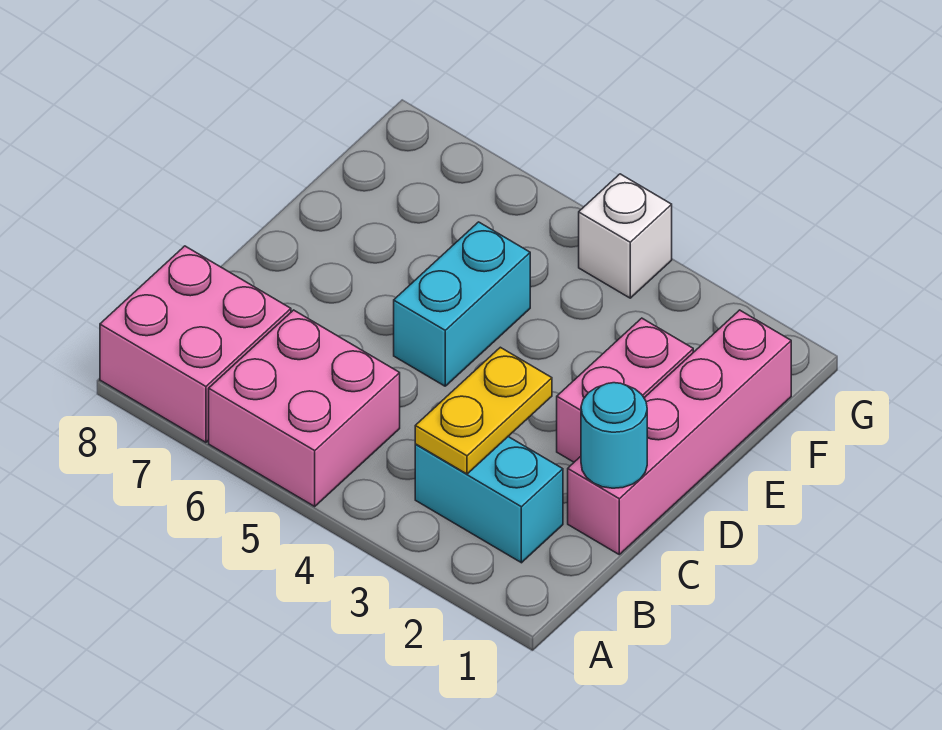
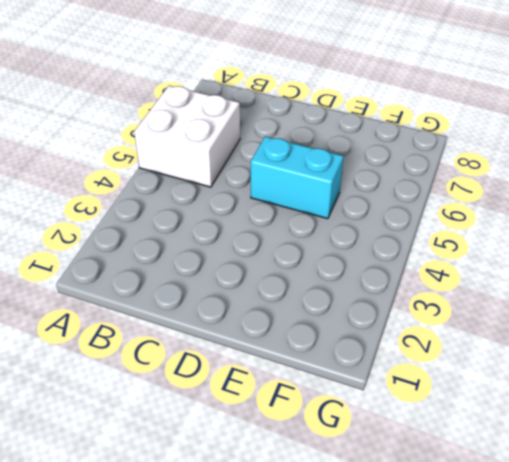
white brick A5:B6 level 1 -> pink brick A5:B6 level 1
none -> pink brick A7:B8 level 1
none -> cyan brick B2:B3 level 1

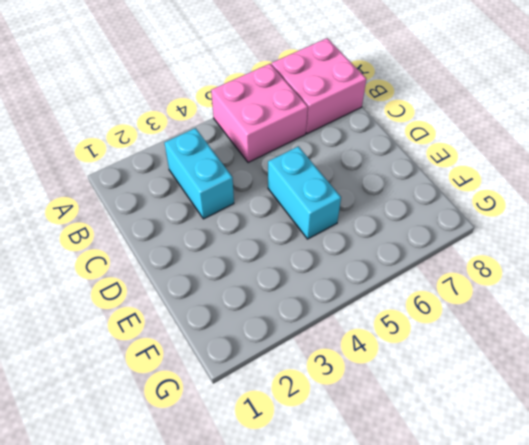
cyan brick B3:C3 level 1 -> cyan brick B2:B3 level 1
none -> pink brick C1:F1 level 1
none -> pink brick D2:E2 level 1

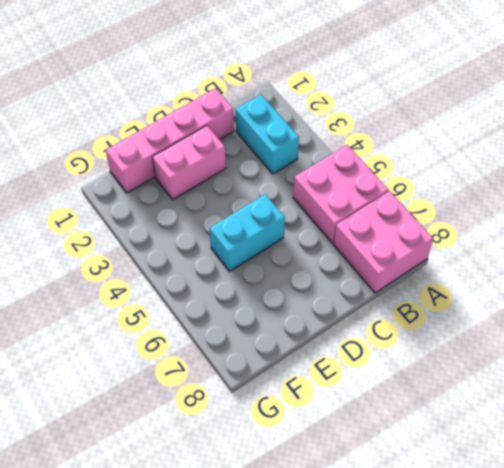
none -> white brick G4 level 1
none -> yellow plate B3:C3 level 2

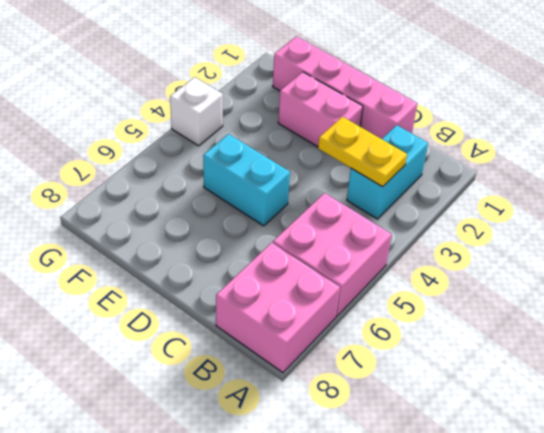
none -> cyan round brick C1 level 2

